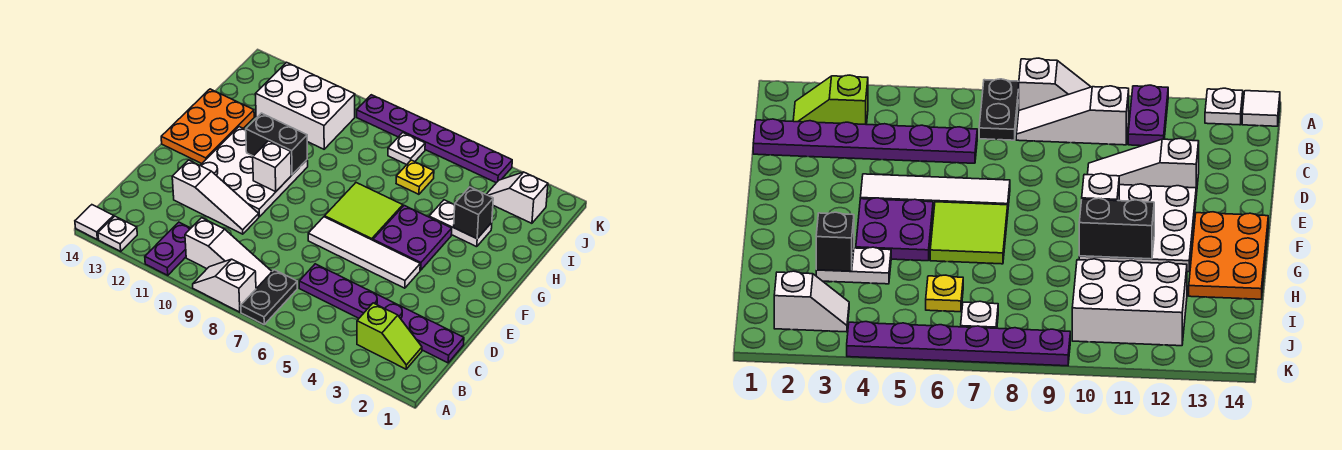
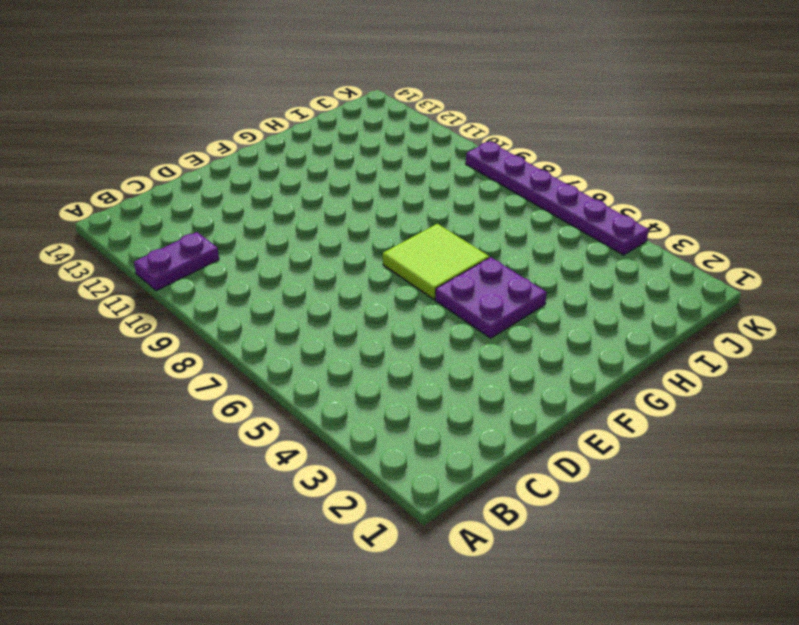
none -> black plate A7:B7 level 1
none -> white slope A8:A9 level 1 top 8
none -> white plate A13 level 1

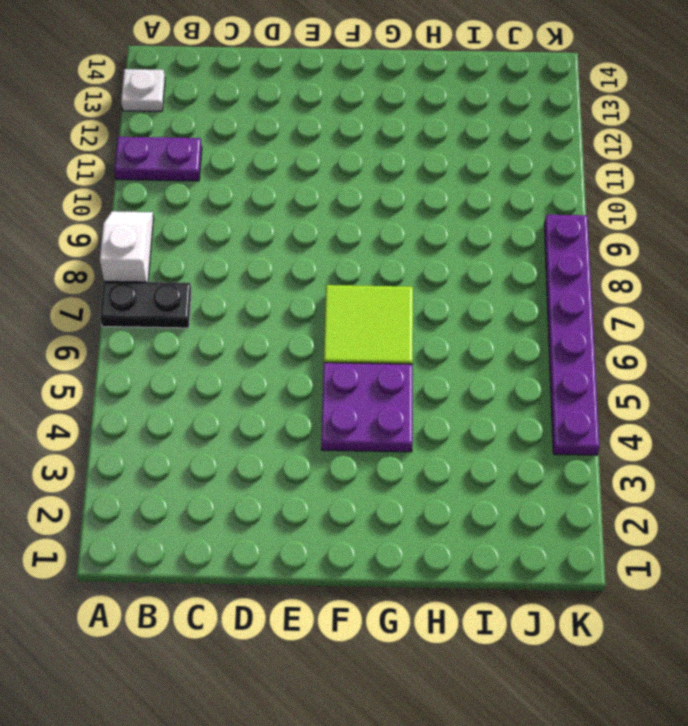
none -> white tile A14 level 1
none -> lime slope B2:B3 level 1 top 3
none -> white slope B8:B10 level 1 top 10

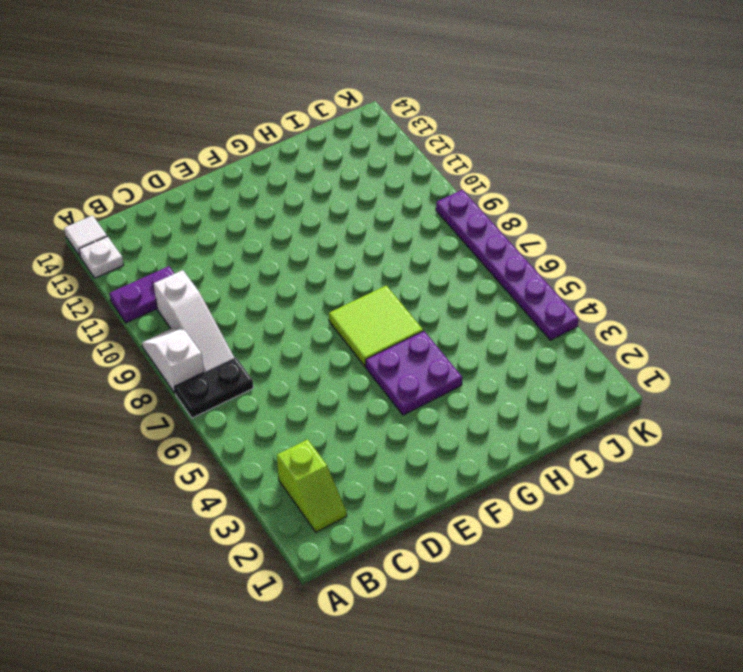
none -> purple plate C1:C6 level 1
none -> white slope D10:D12 level 1 top 12
none -> white tile E4:E7 level 1

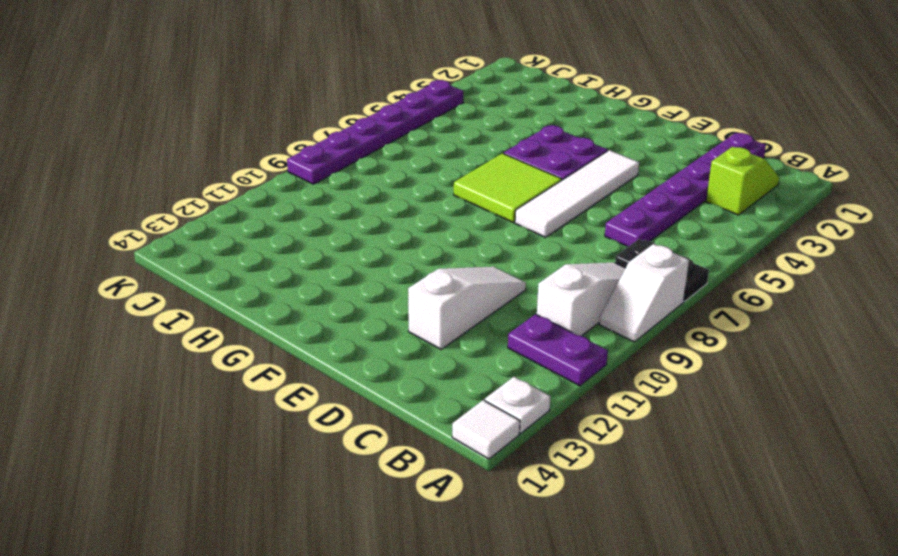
none -> white plate E10:G12 level 1
none -> orange plate F13:H14 level 1
none -> white plate H3:H4 level 1

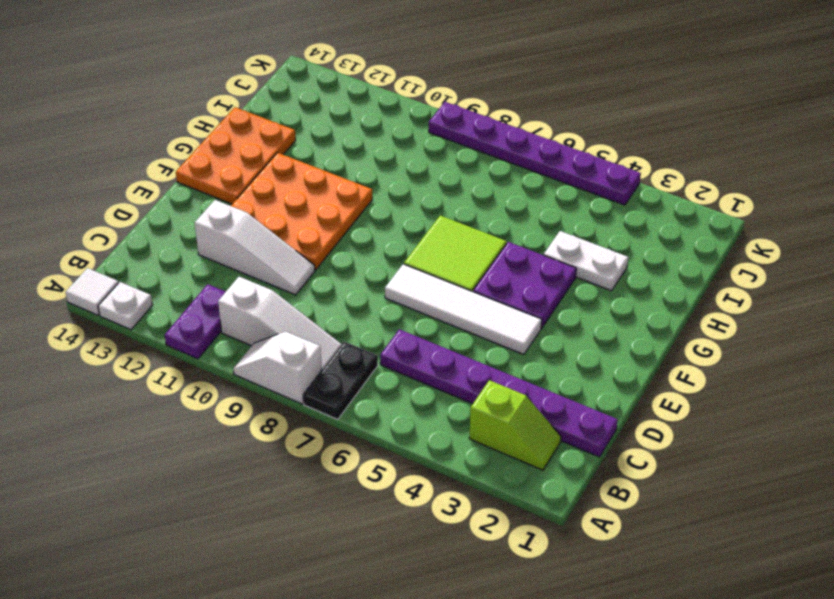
orange plate E10:G12 level 1 -> white plate E10:G12 level 1
none -> yellow plate I6 level 1
none -> white brick I10:J12 level 1
none -> white slope J2:J3 level 1 top 2

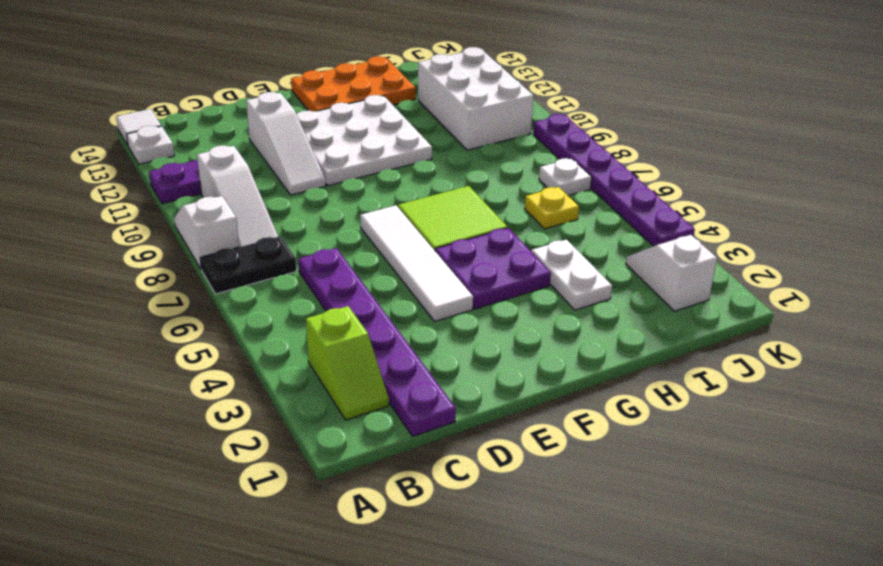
none -> white brick F10 level 2
none -> black brick G10:G11 level 2
none -> black brick H3 level 2

